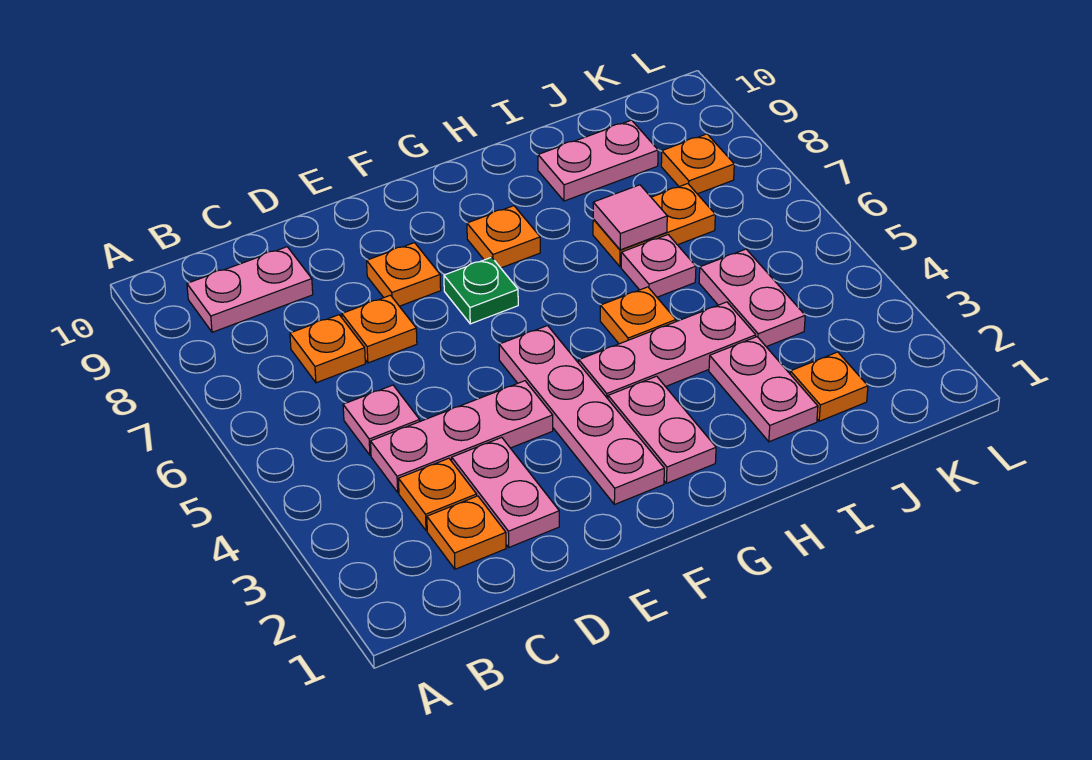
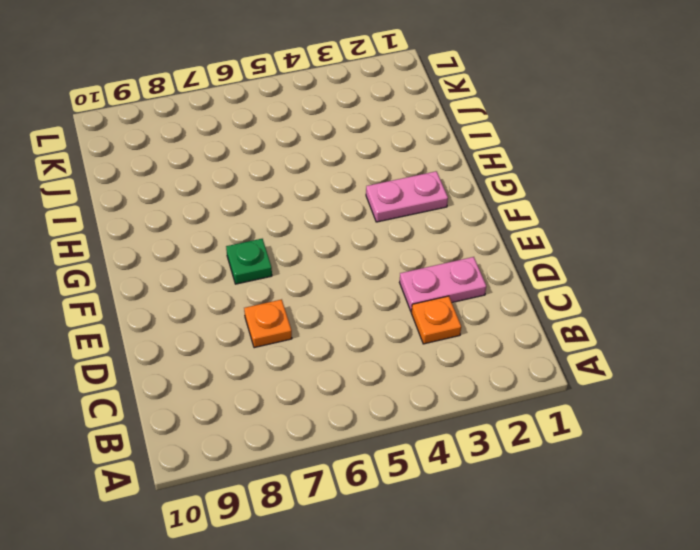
none -> pink plate B9:C9 level 1
none -> orange plate C2 level 1
none -> pink plate C4:E4 level 1

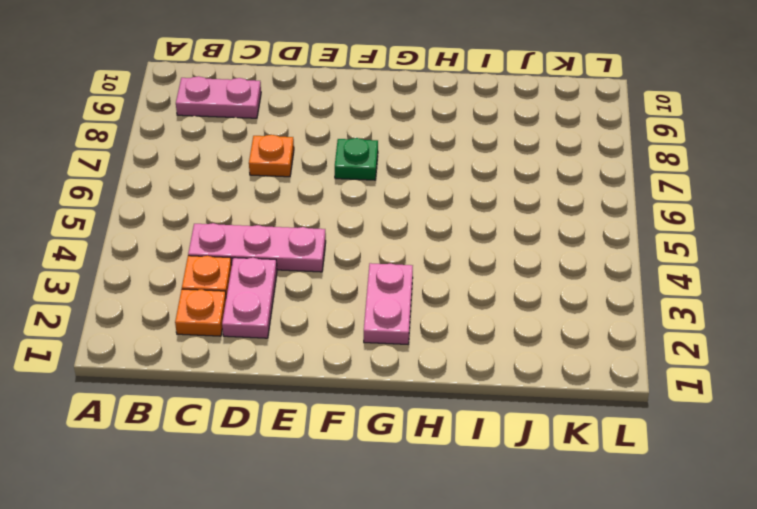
none -> pink plate C5 level 1
none -> orange plate C7 level 1
none -> orange plate E8 level 1

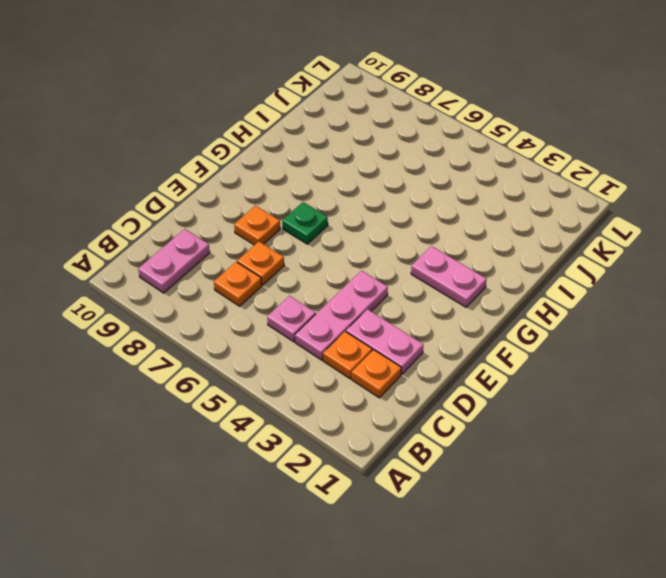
none -> pink plate F2:F5 level 1
none -> pink plate G4:I4 level 1
none -> orange plate G8 level 1

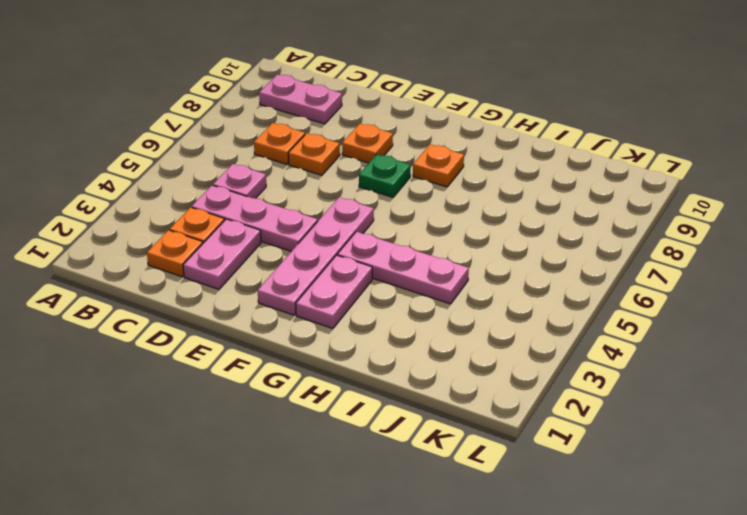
none -> orange plate H5 level 1
none -> pink plate I2:I3 level 1
none -> pink plate I6 level 1

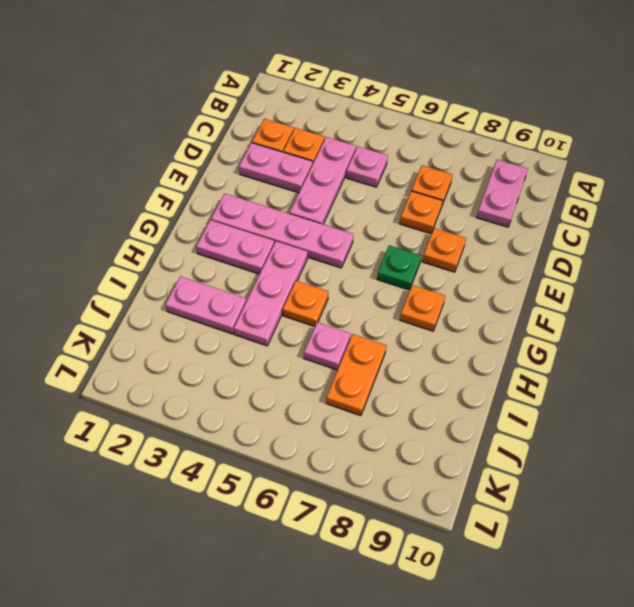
none -> pink plate I9:J9 level 1
none -> orange plate J2 level 1
none -> pink plate J4:J5 level 1

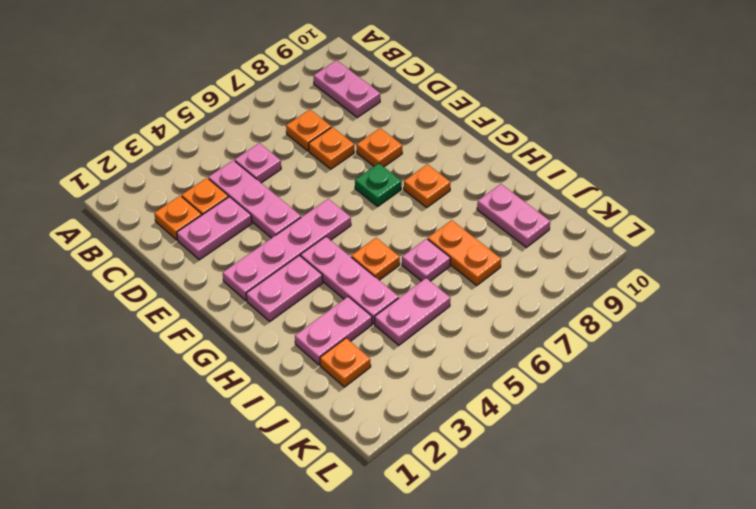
none -> orange plate K8 level 1
none -> pink tile I7 level 2

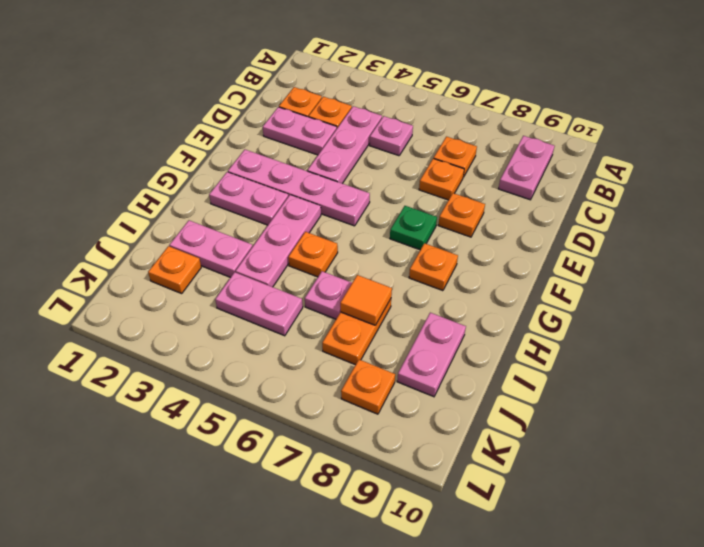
orange tile I7 level 2 -> pink tile I7 level 2

